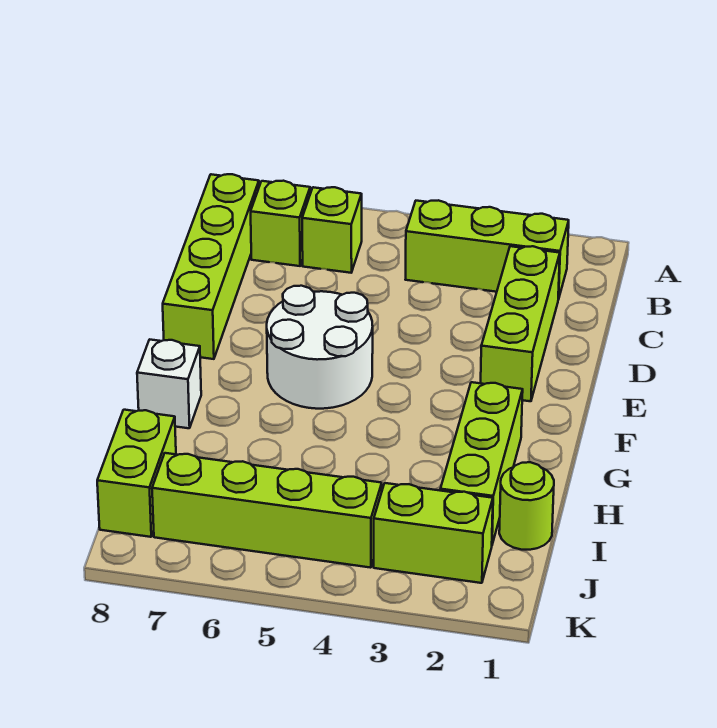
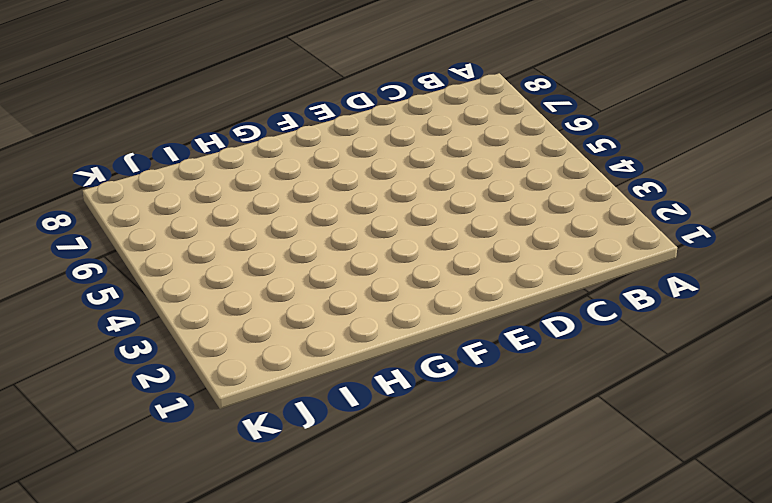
none -> lime brick B2:B4 level 1
none -> lime brick B6 level 1
none -> lime brick B7 level 1

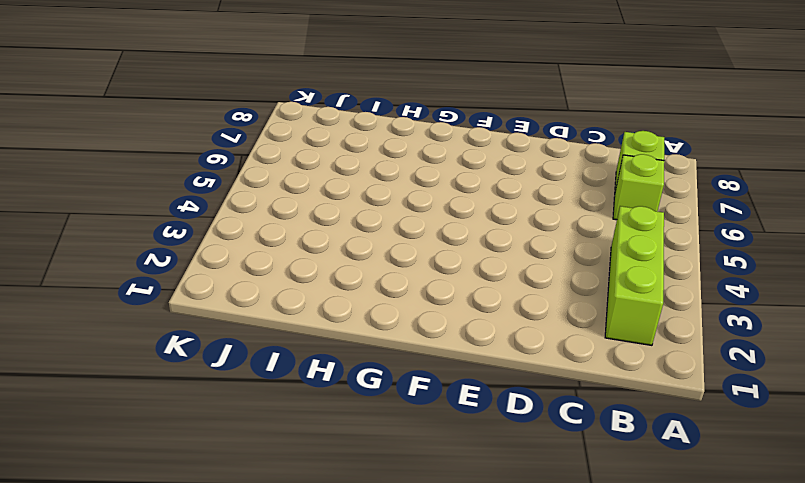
none -> lime brick B8:E8 level 1
none -> lime brick C2:E2 level 1
none -> white round brick E5:F6 level 1

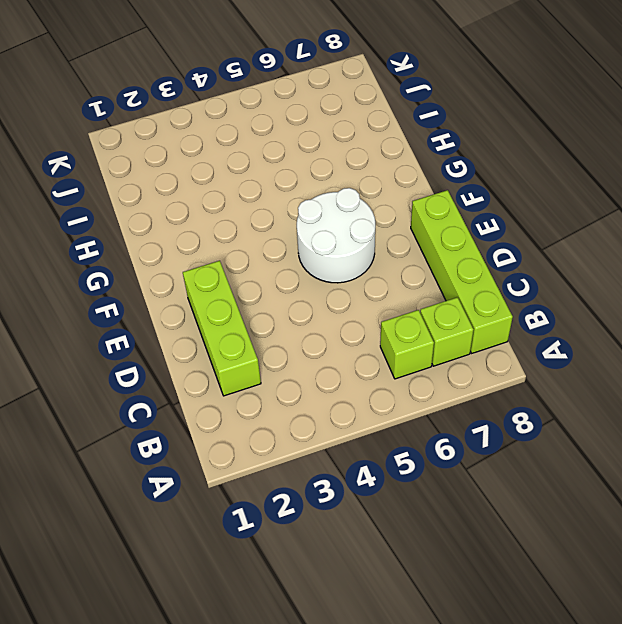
none -> lime brick B2:B4 level 1
none -> lime brick G2:I2 level 1
none -> white brick G8 level 1

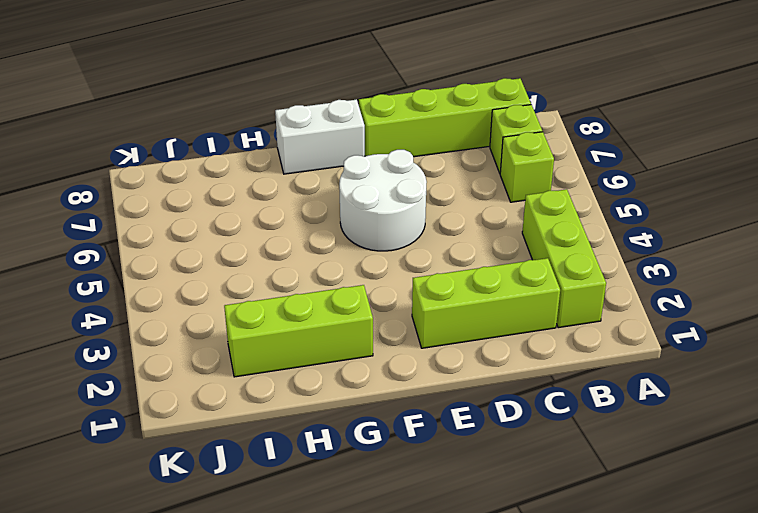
white brick F8:G8 level 1 -> white brick G8 level 1
none -> lime round brick I1 level 1
none -> lime brick I8:J8 level 1
none -> lime brick J2:J3 level 1

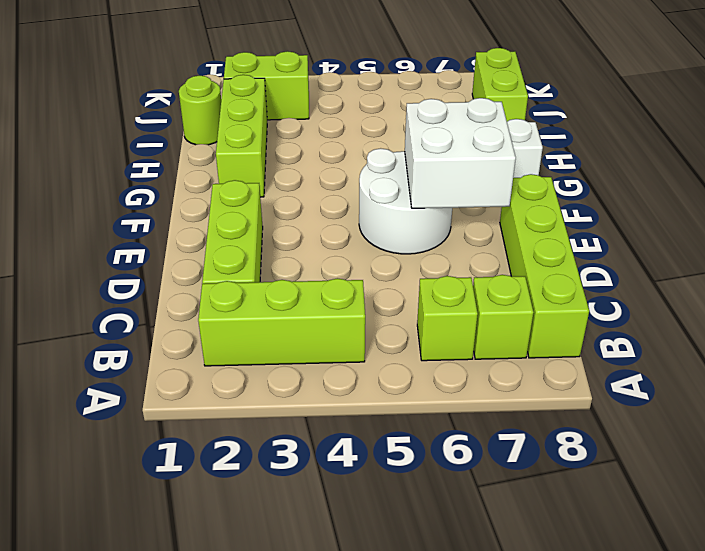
white brick E6:F7 level 2 -> none
none -> lime brick J4:J7 level 1

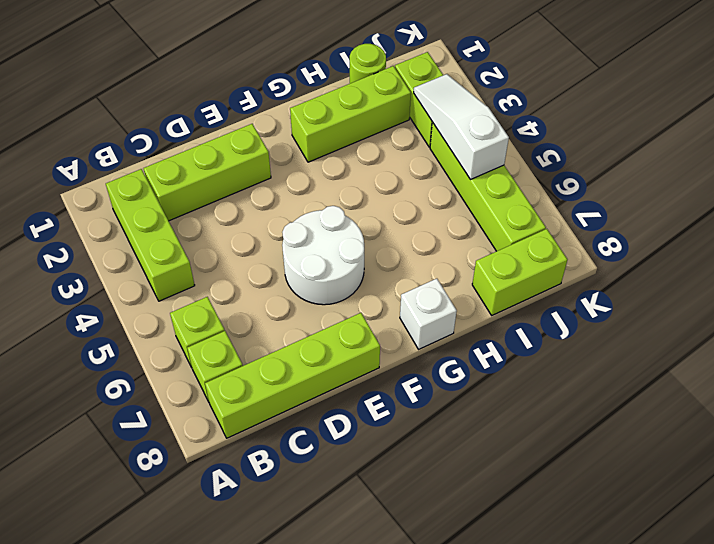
white slope J3:J5 level 2 top 5 -> none

